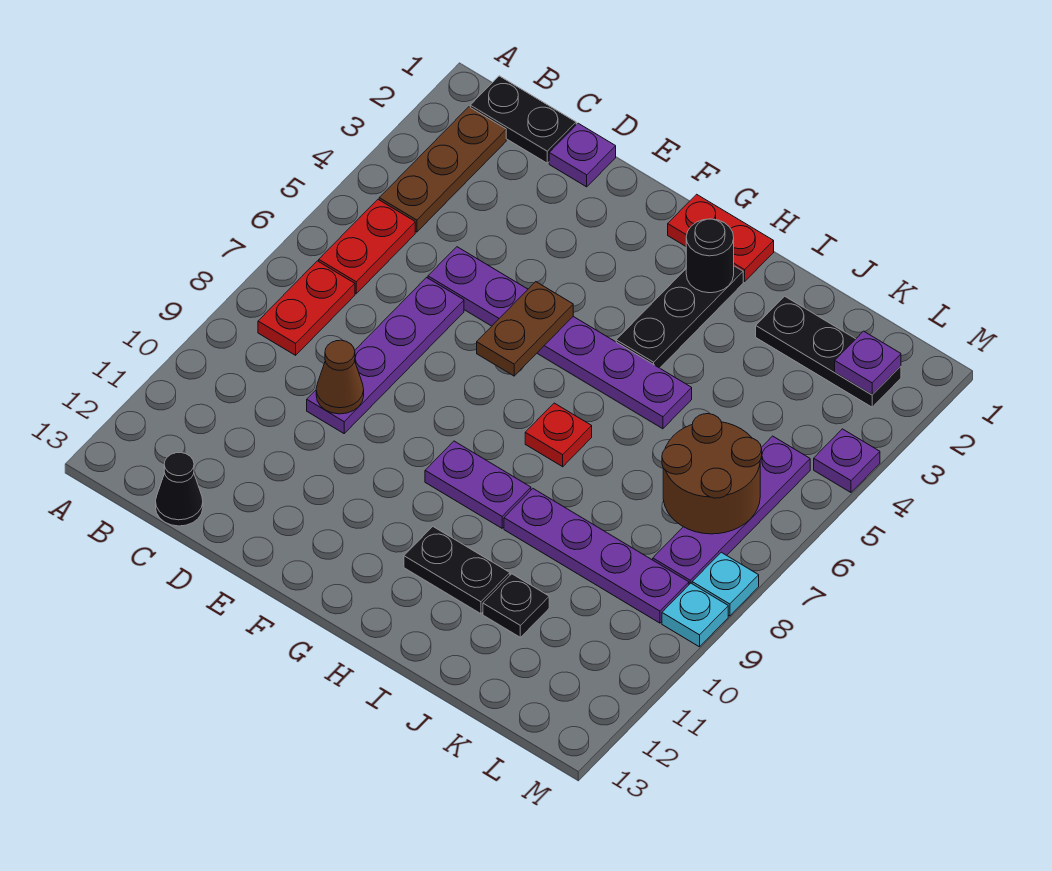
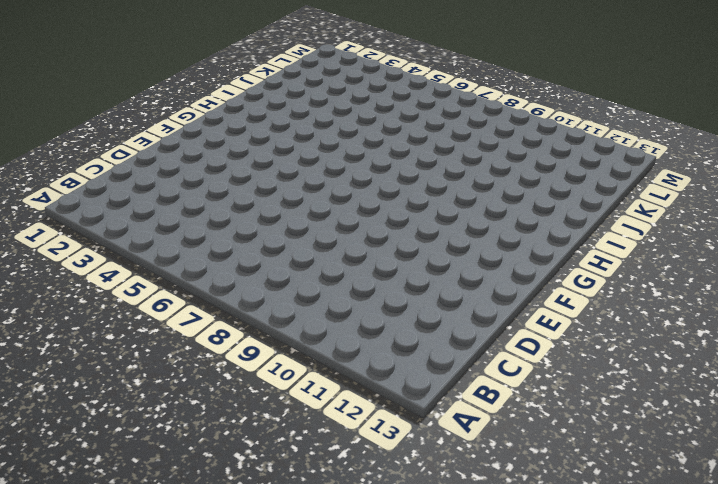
none -> black plate B1:C1 level 1
none -> brown plate B2:B4 level 1
none -> red plate B5:B6 level 1

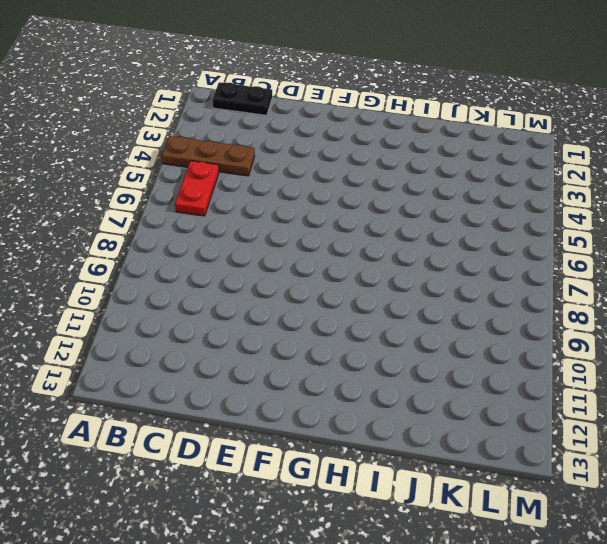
brown plate A4:C4 level 1 -> brown plate B2:B4 level 1
none -> red plate B7:B8 level 1
none -> black cone C13 level 1
none -> purple plate D1 level 1

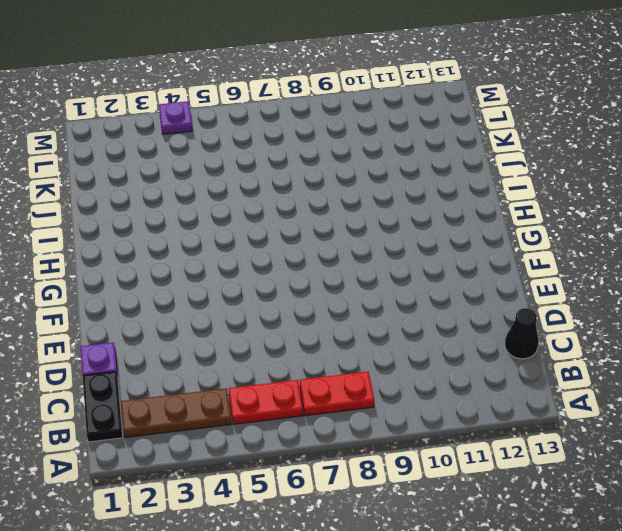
none -> purple plate D5:I5 level 1
none -> purple plate D6:D9 level 1
none -> red plate G1:H1 level 1

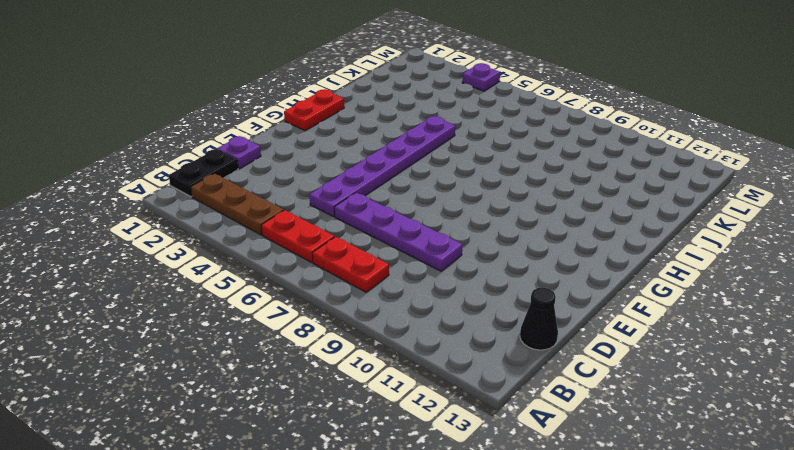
none -> purple plate G9:H9 level 1
none -> black plate H2:H4 level 1
none -> red plate H7 level 1

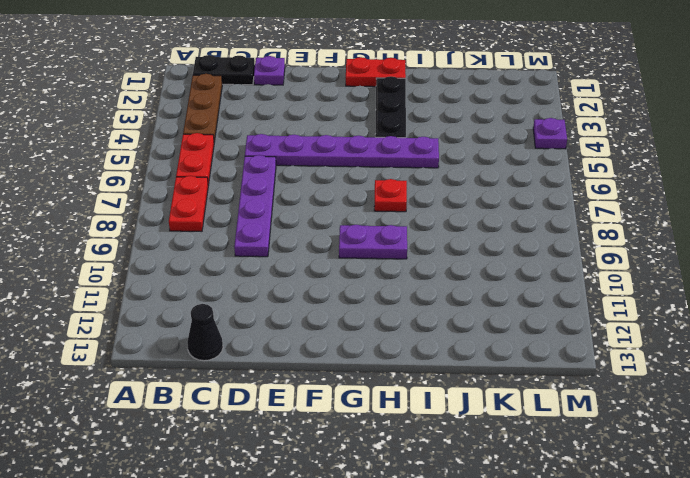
none -> black plate H11:I11 level 1
none -> purple plate I9:L9 level 1
none -> black plate J2:L2 level 1

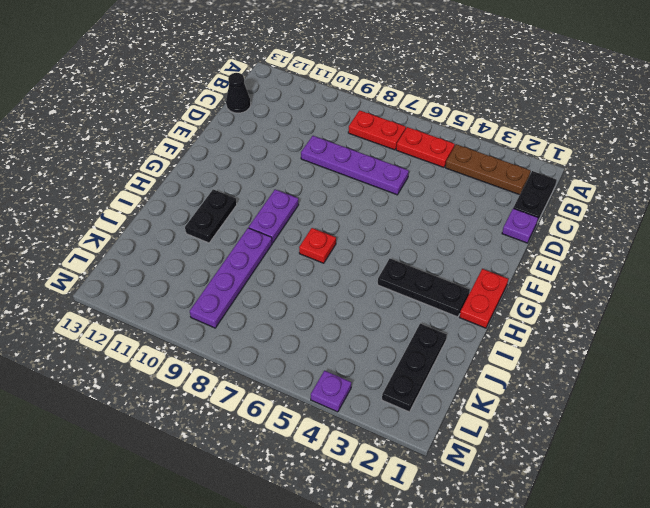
none -> purple plate D5:I5 level 1
none -> black plate J11 level 1
none -> purple plate L5:L8 level 1

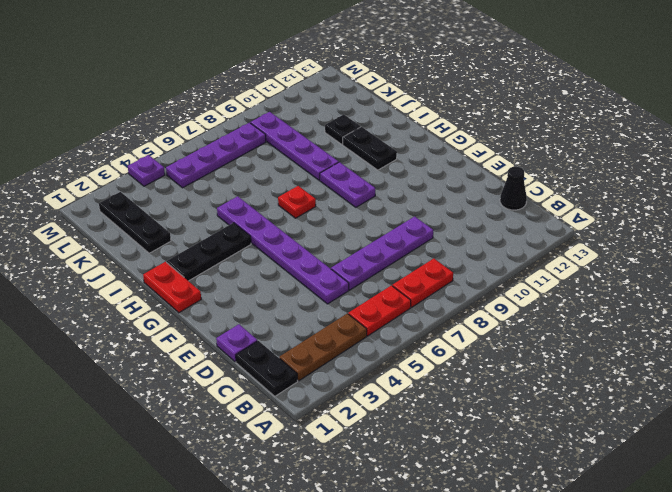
none -> cyan plate M8 level 1
none -> cyan plate M9 level 1
none -> brown cone D9 level 2

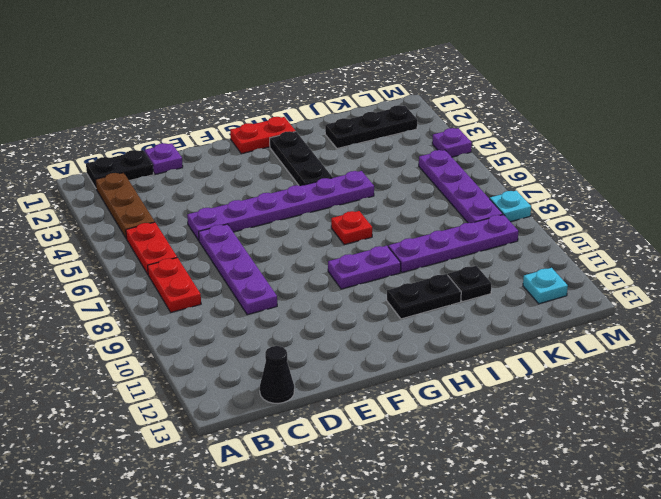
cyan plate L12 level 1 -> cyan plate M9 level 1
none -> brown cone D9 level 2
none -> brown plate F5:F6 level 2
none -> black round brick H2 level 2

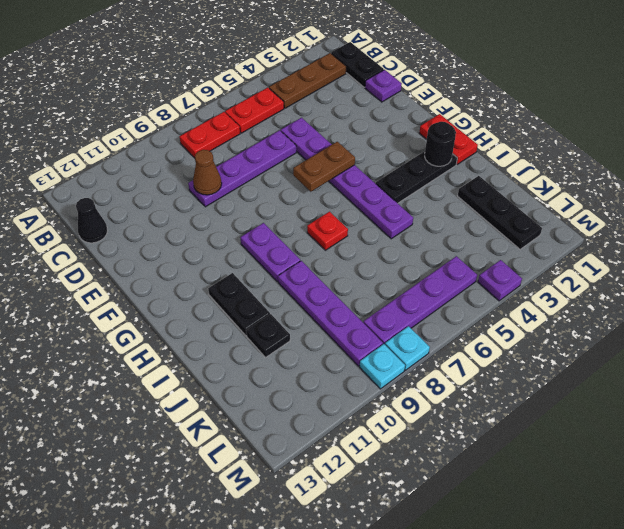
none -> brown round brick K6:L7 level 2
none -> purple plate L2 level 2

